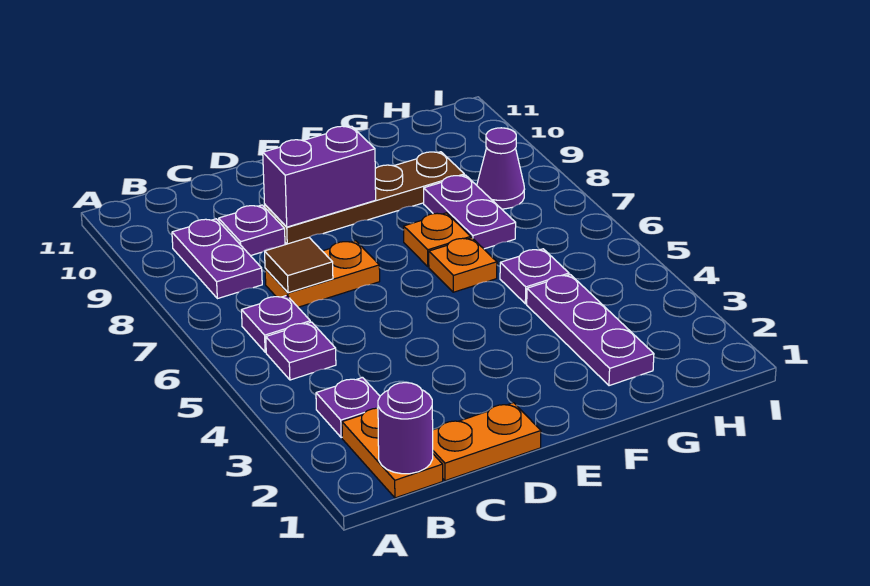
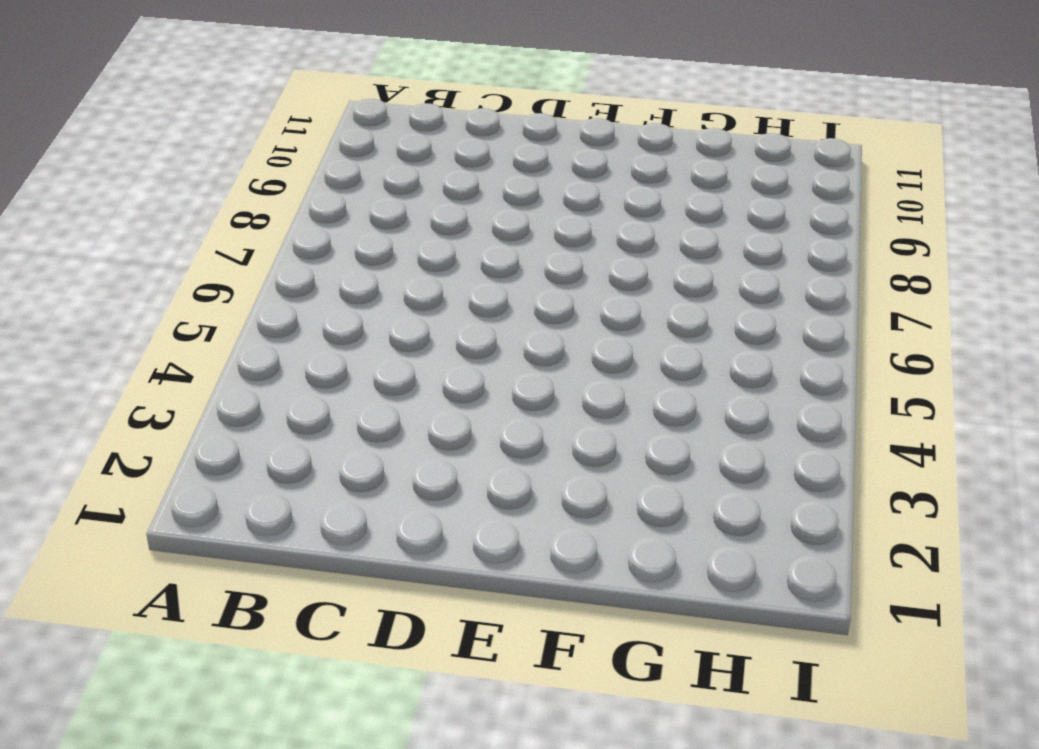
none -> orange plate B1:B2 level 1
none -> purple plate B3 level 1
none -> purple plate B5 level 1

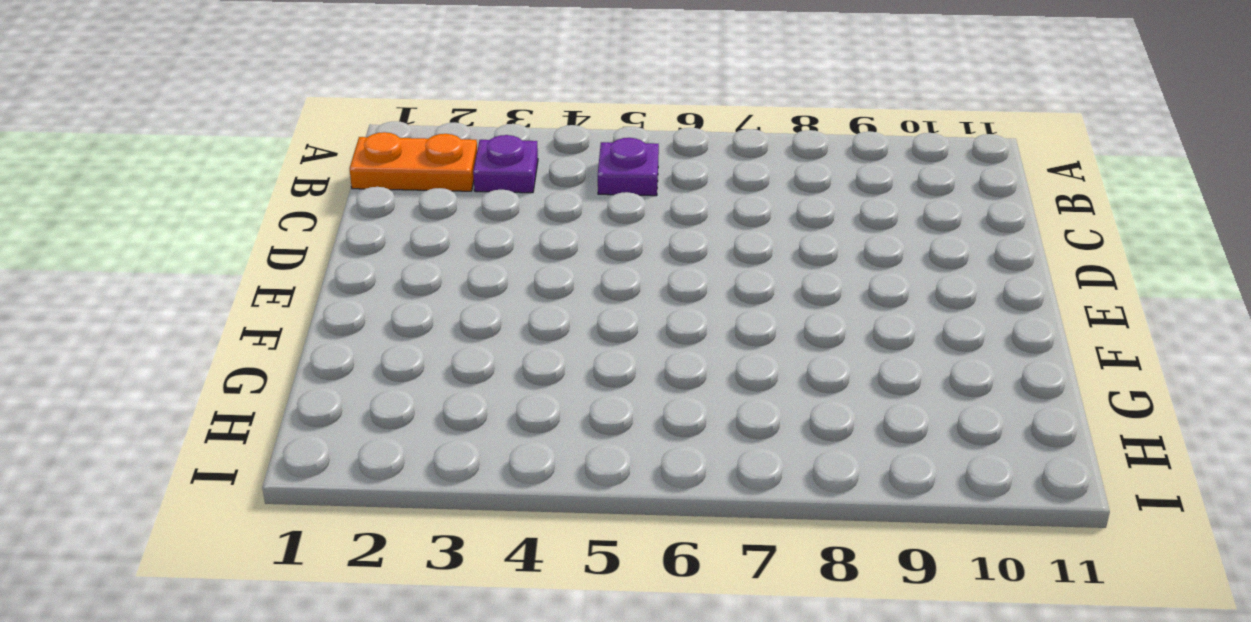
none -> purple plate B6 level 1
none -> purple plate B8:B9 level 1
none -> orange plate C1:D1 level 1

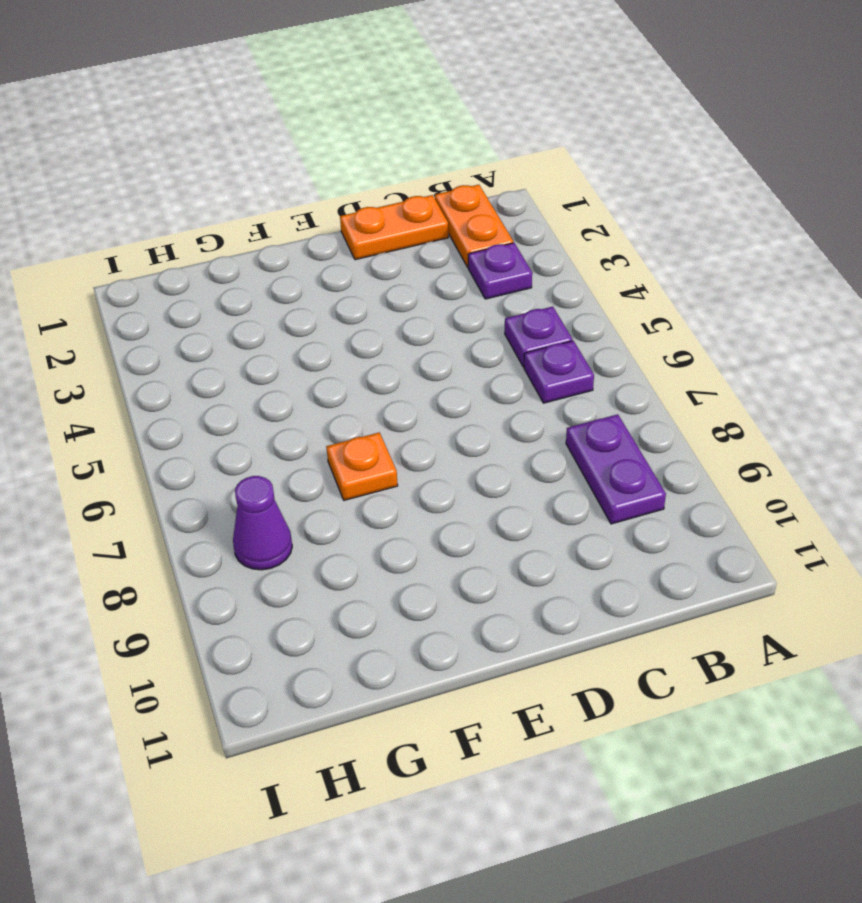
none -> orange plate C7:D7 level 1
none -> purple plate C9 level 1
none -> brown plate D9:G9 level 1

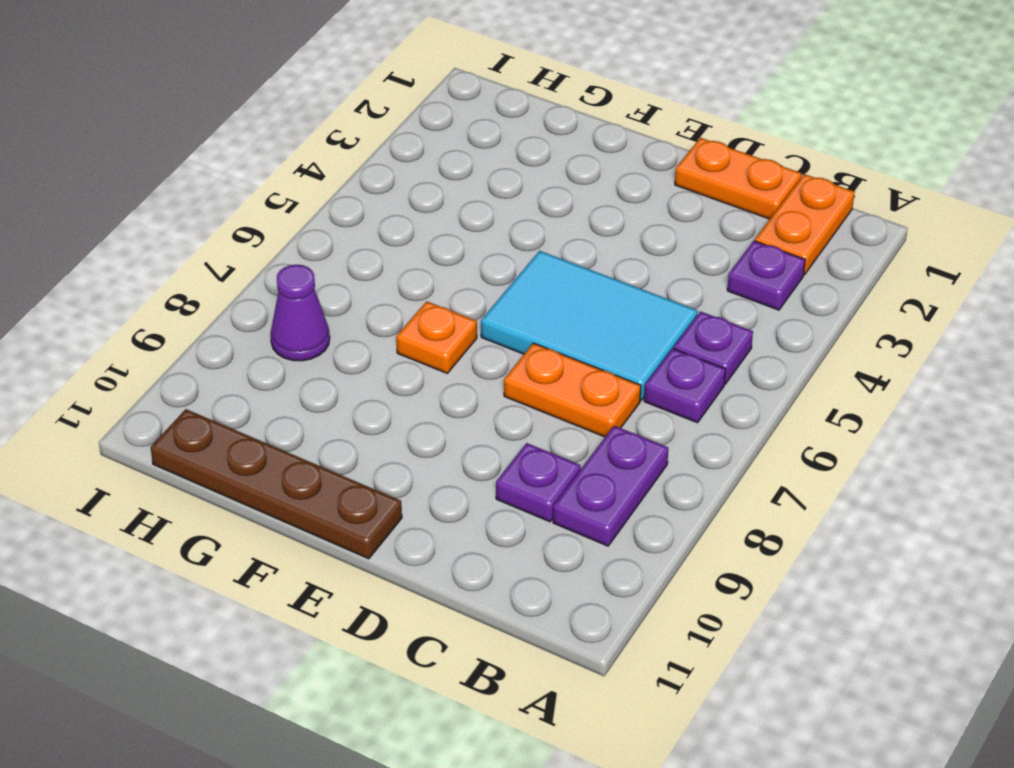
cyan tile C5:E6 level 1 -> none
brown plate E11:H11 level 1 -> brown plate D9:G9 level 1
none -> orange plate F6 level 1
none -> purple plate G2:G4 level 1
none -> purple plate G5 level 1

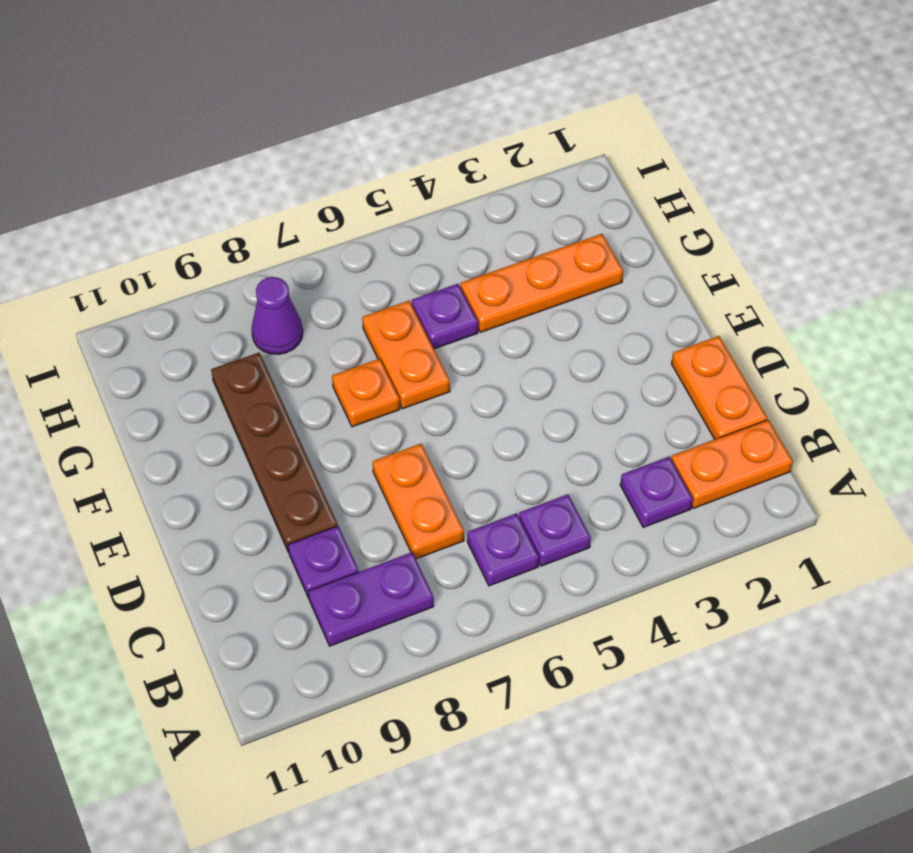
orange plate F6:G6 level 1 -> orange plate F6 level 1
orange plate G2:G4 level 1 -> purple plate G2:G4 level 1
none -> purple plate G7:G8 level 1
none -> purple round brick B1 level 2
none -> brown tile C7 level 2

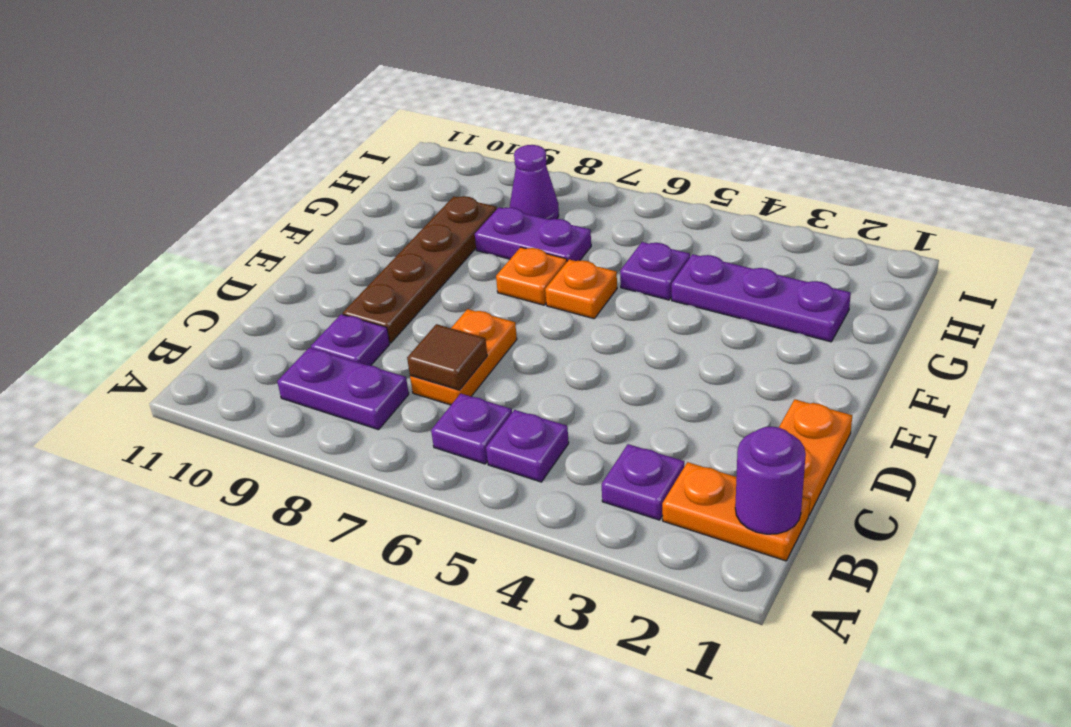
none -> purple brick D9:E9 level 2

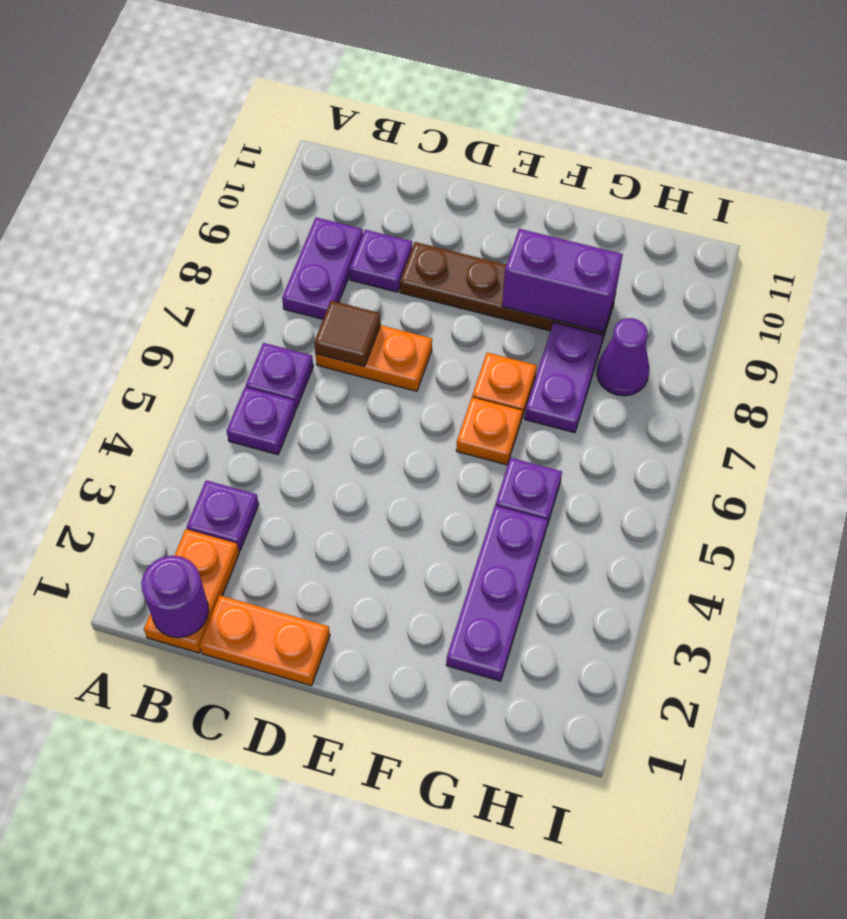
purple brick F9:G9 level 2 -> purple brick D9:E9 level 2

